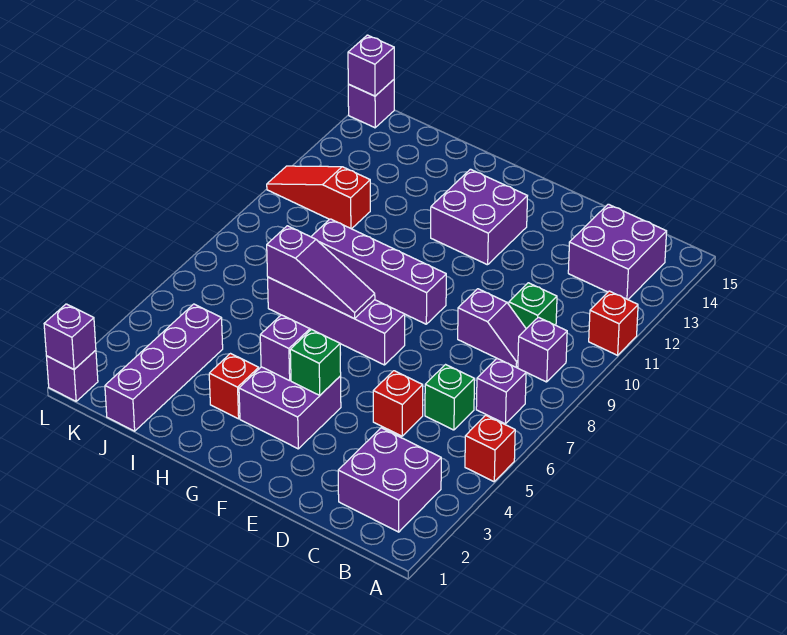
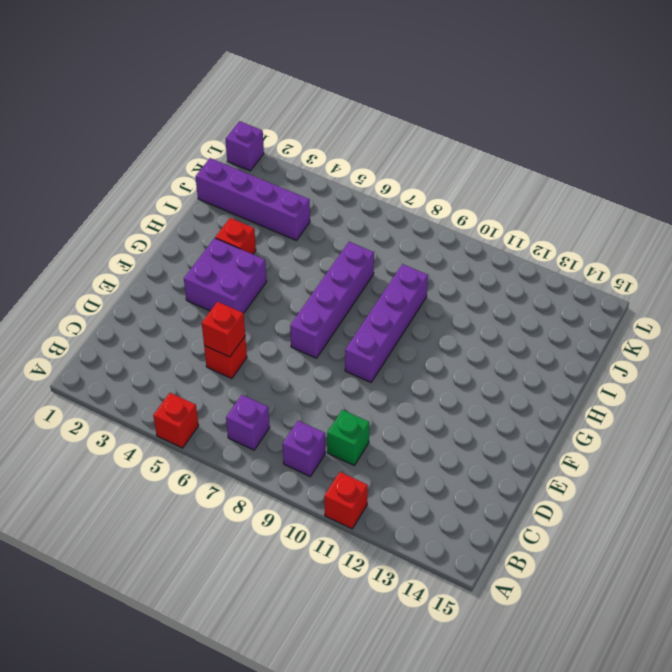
red brick D5 level 2 -> none
none -> purple brick B2:C3 level 1
none -> purple brick B13:C14 level 1
none -> green brick C6 level 1

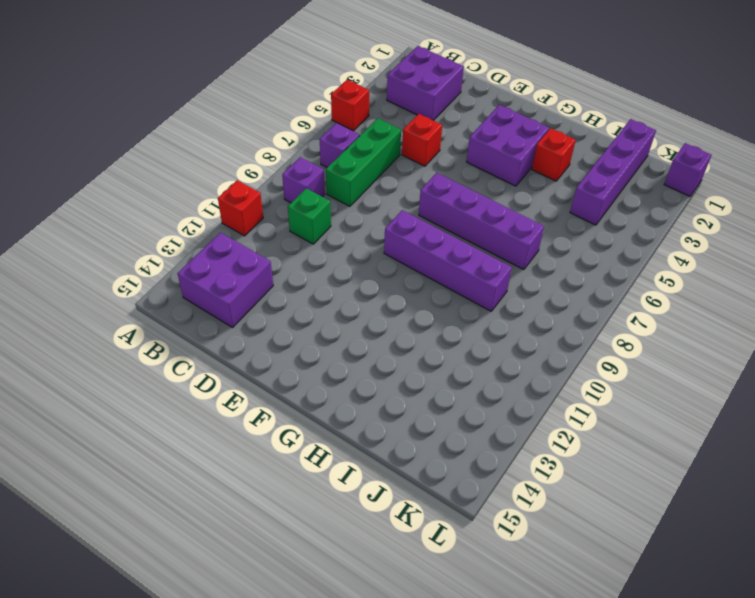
green brick C6:C8 level 1 -> green brick C6 level 1
none -> purple slope C9:D9 level 1 top D
none -> purple brick F12:G13 level 1
none -> red slope J11:L11 level 1 top J

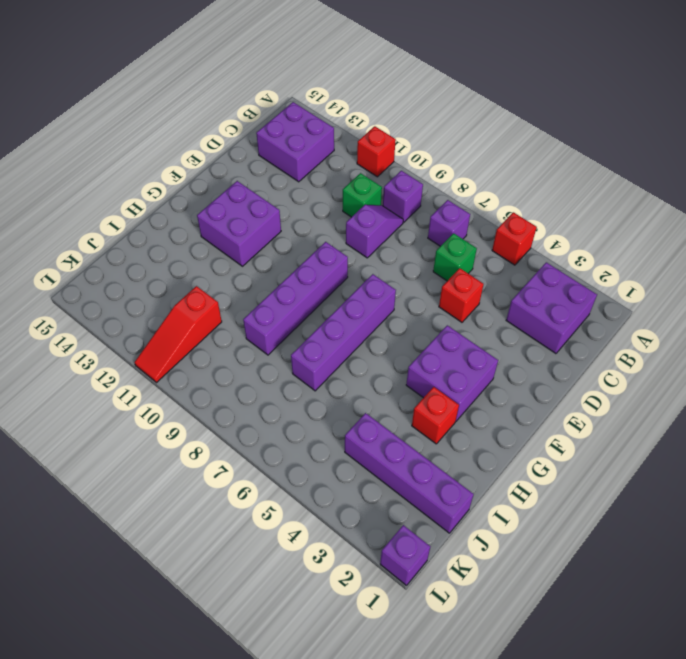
none -> purple brick L15 level 1
none -> green brick F4 level 2
none -> purple brick G4 level 2

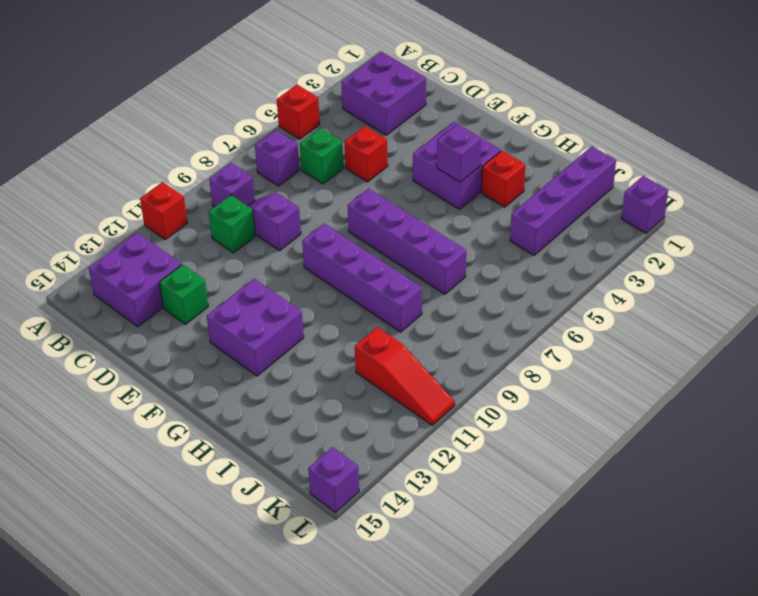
green brick D13 level 1 -> green brick F4 level 2
none -> purple slope G7:I7 level 2 top I
none -> purple brick L1 level 2
none -> purple brick L15 level 2

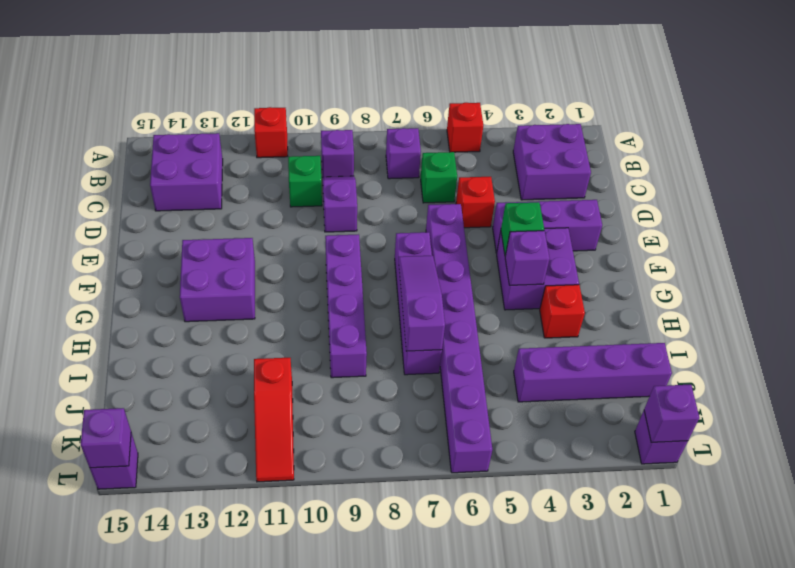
purple brick E2:E4 level 1 -> none
purple brick E6:L6 level 1 -> none

